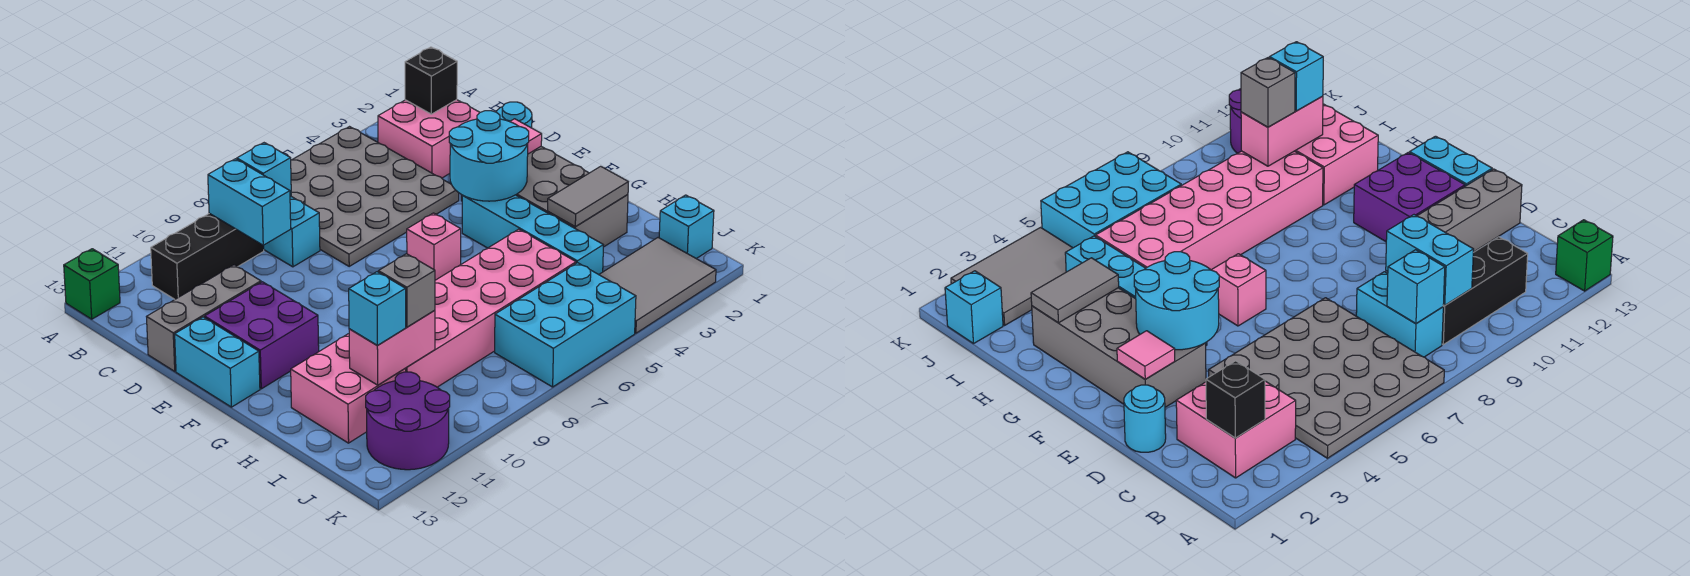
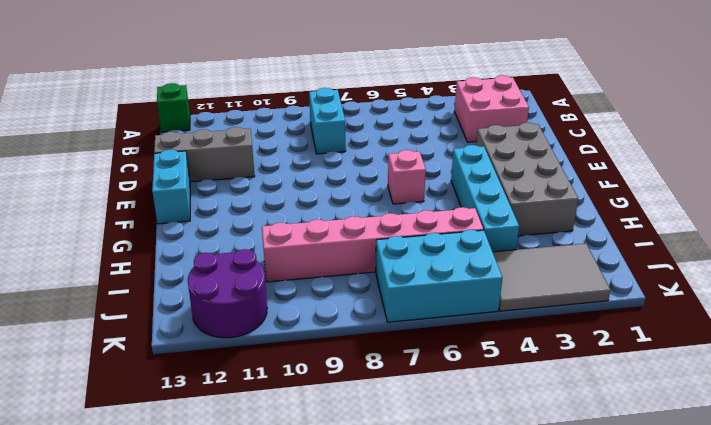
pink brick I5:I10 level 1 -> pink brick H5:I10 level 1
none -> grey plate A4:D7 level 1
none -> black brick B9:B11 level 1
none -> cyan round brick D1 level 1

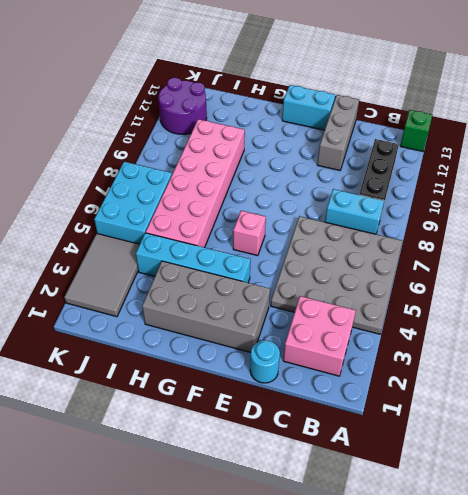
none -> purple brick E11:F12 level 1
none -> pink brick H11:I12 level 1
none -> cyan brick J1 level 1

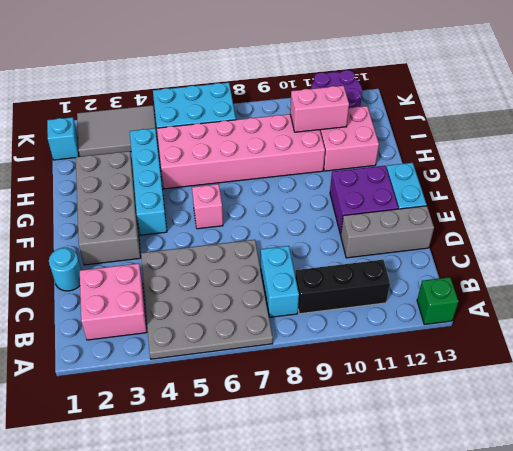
none -> black brick B2 level 2
none -> cyan brick B8 level 2
none -> cyan brick B9:C9 level 2

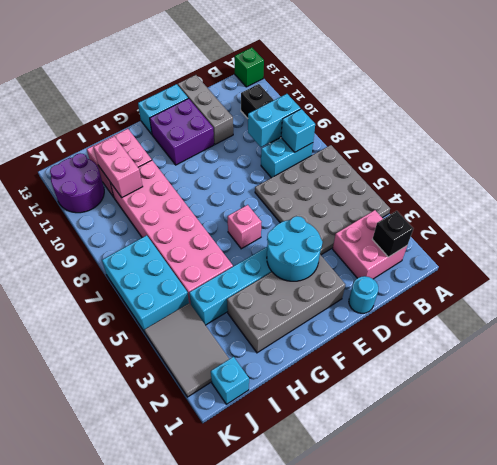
none -> pink tile E2 level 2
none -> grey tile H2:H3 level 2
none -> grey brick I10 level 3

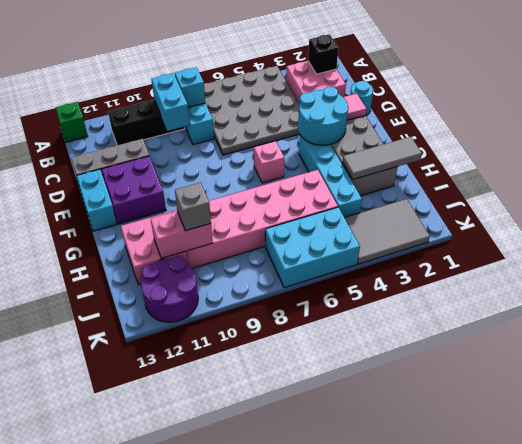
grey tile H1:H3 level 2 -> grey tile H2:H3 level 2
none -> cyan brick J1 level 1
none -> cyan brick I11 level 3

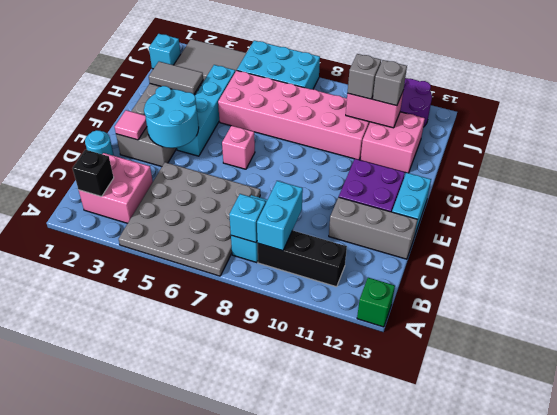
grey brick I11 level 3 -> cyan brick I11 level 3

